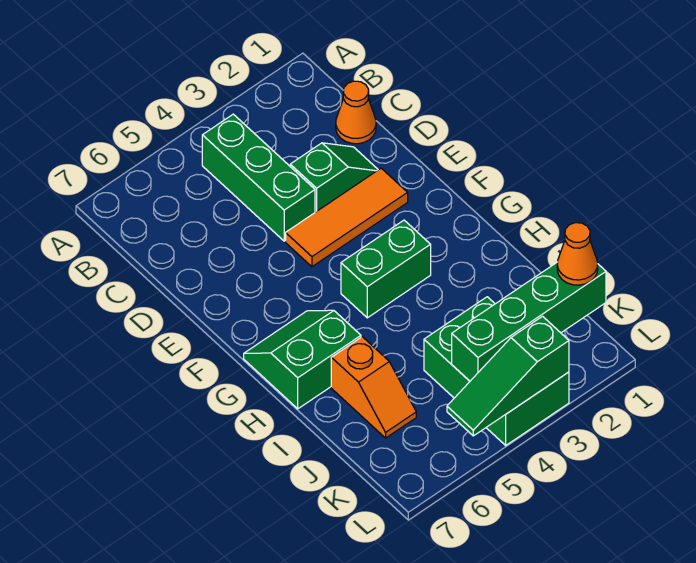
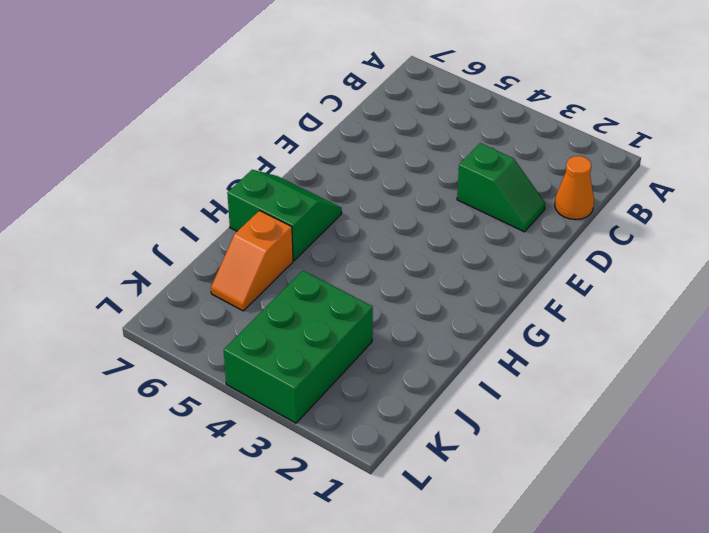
none -> green brick B4:D4 level 1
none -> orange tile E2:E4 level 1

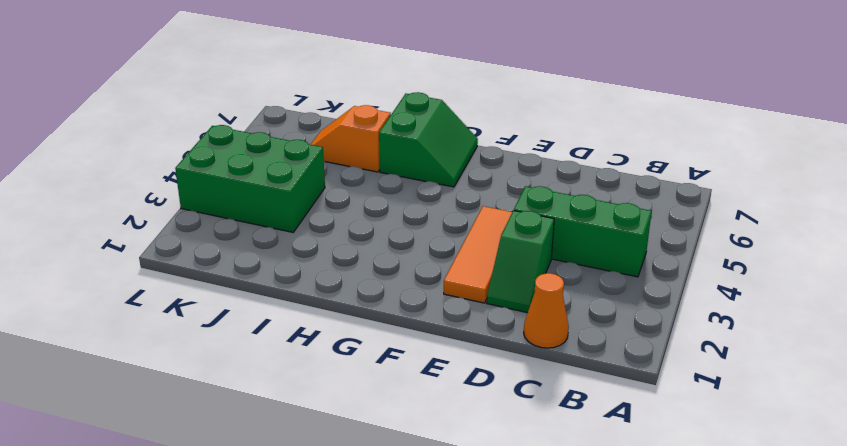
none -> green brick G3:G4 level 1
none -> green brick K1:K4 level 2

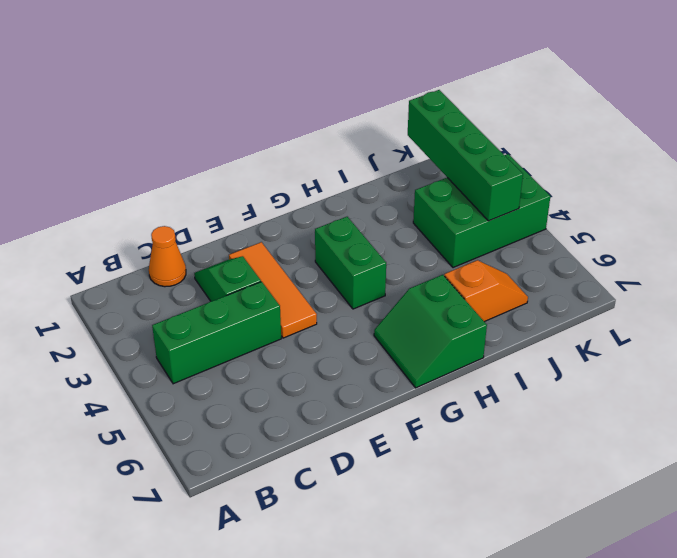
none -> green slope L3:L5 level 2 top 3
none -> orange cone K1 level 3

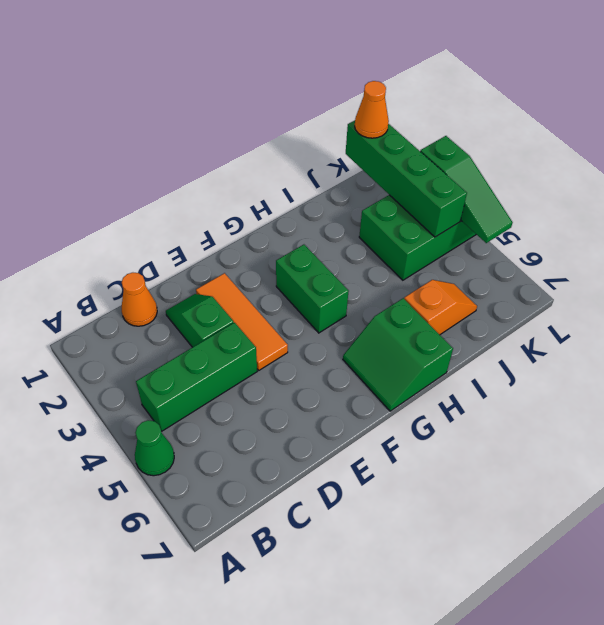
green cone A5 level 1 -> none

